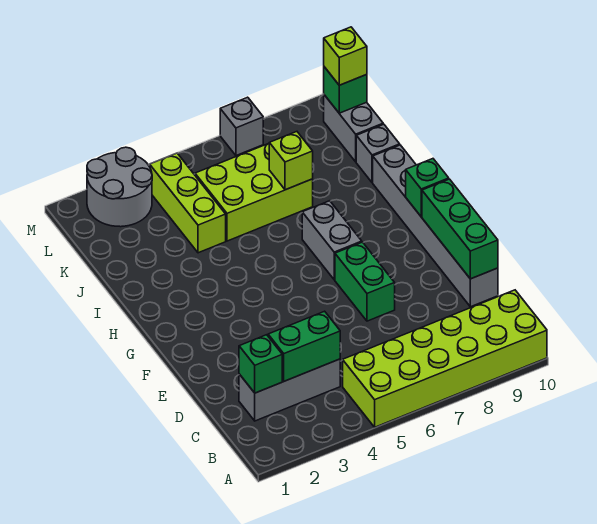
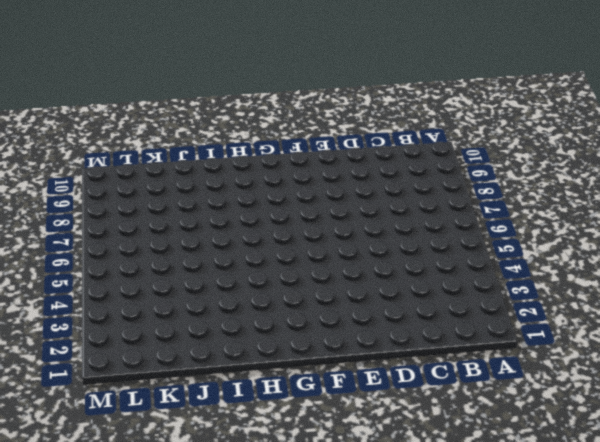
none -> lime brick A5:B10 level 1
none -> grey brick C2:C4 level 1
none -> grey brick D10:I10 level 1

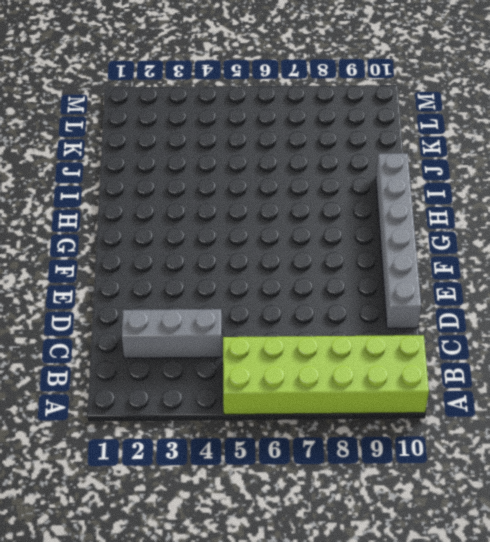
none -> green brick E7:F7 level 1
none -> grey brick G7:H7 level 1
none -> lime brick J4:L4 level 1

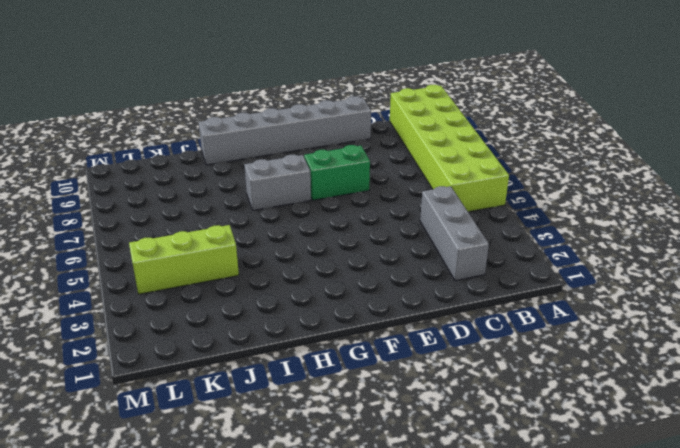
none -> lime brick J5:K7 level 1
none -> grey brick J10 level 1
none -> grey brick K10:L10 level 1

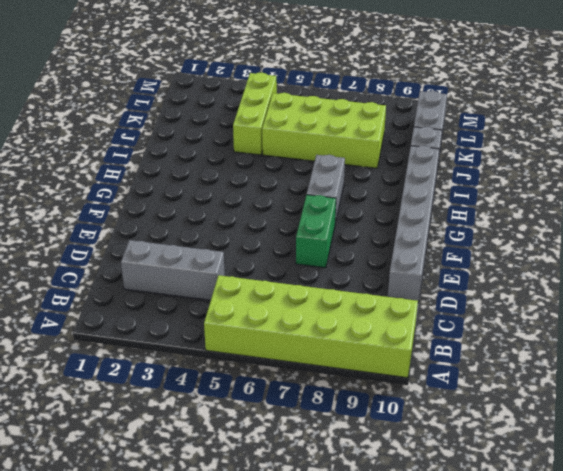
lime brick J5:K8 level 1 -> lime brick J5:K7 level 1
none -> grey round brick L2:M3 level 1
none -> grey brick M7 level 1
none -> green brick C2 level 2

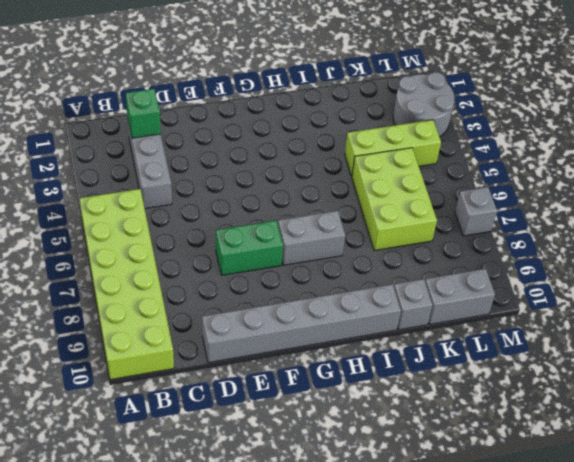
none -> green brick C3:C4 level 2
none -> green brick D10:F10 level 2
none -> green brick G10 level 2

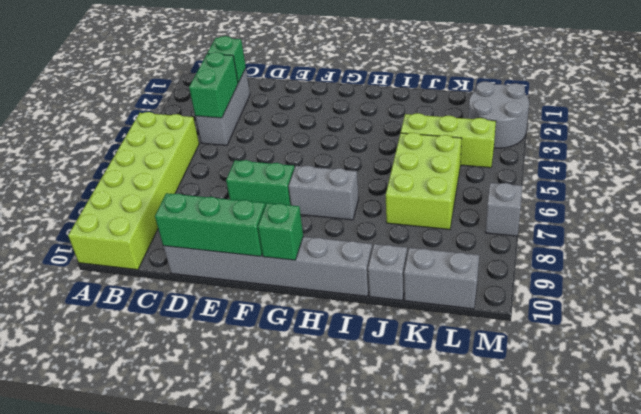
none -> lime brick J7 level 2
none -> green brick L10 level 2
none -> lime brick L10 level 3

